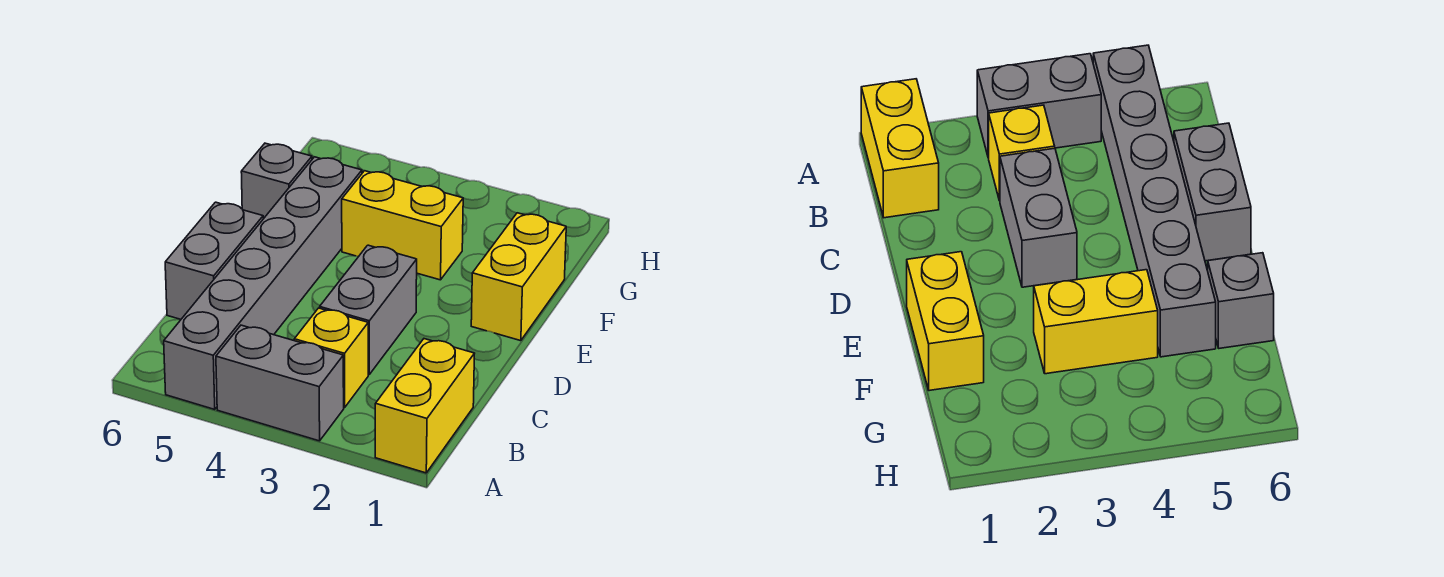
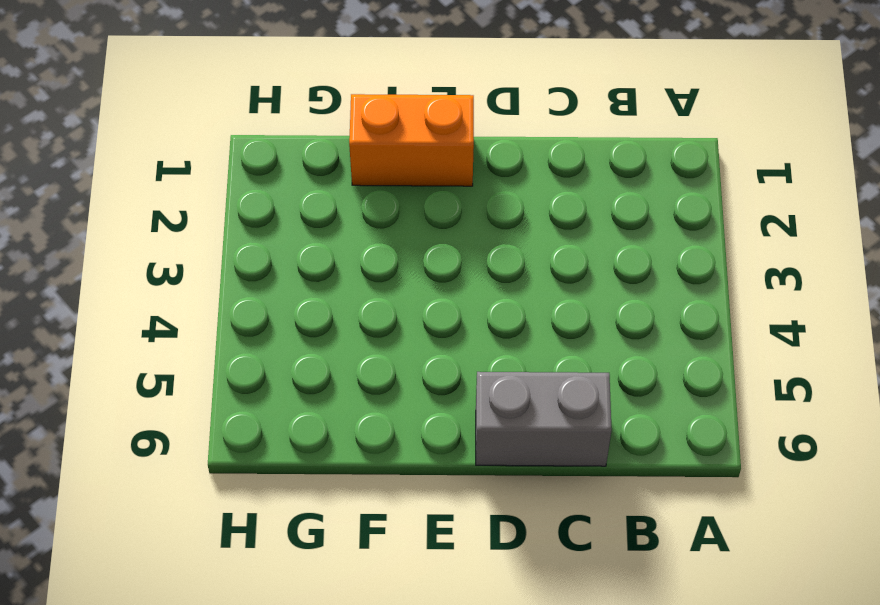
orange brick E1:F1 level 1 -> yellow brick E1:F1 level 1
none -> yellow brick A1:B1 level 1
none -> grey brick A3:A4 level 1

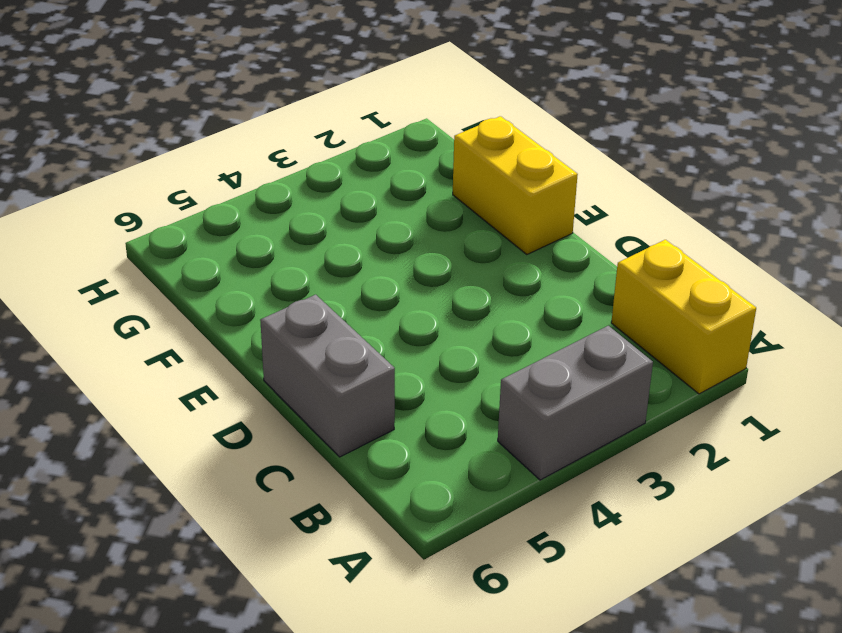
none -> grey brick A5:F5 level 1
none -> yellow brick B3 level 1

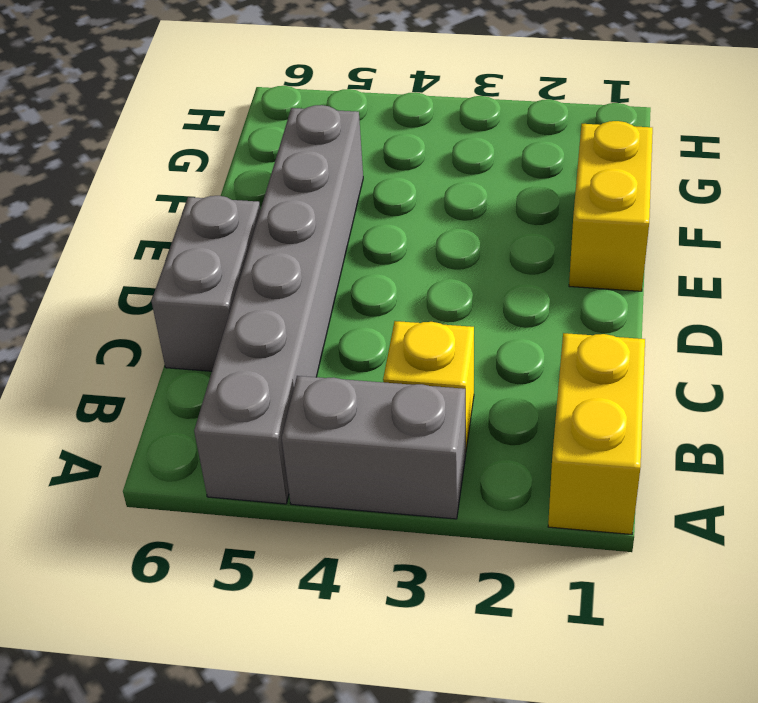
none -> grey brick C3:D3 level 1
none -> yellow brick F3:F4 level 1

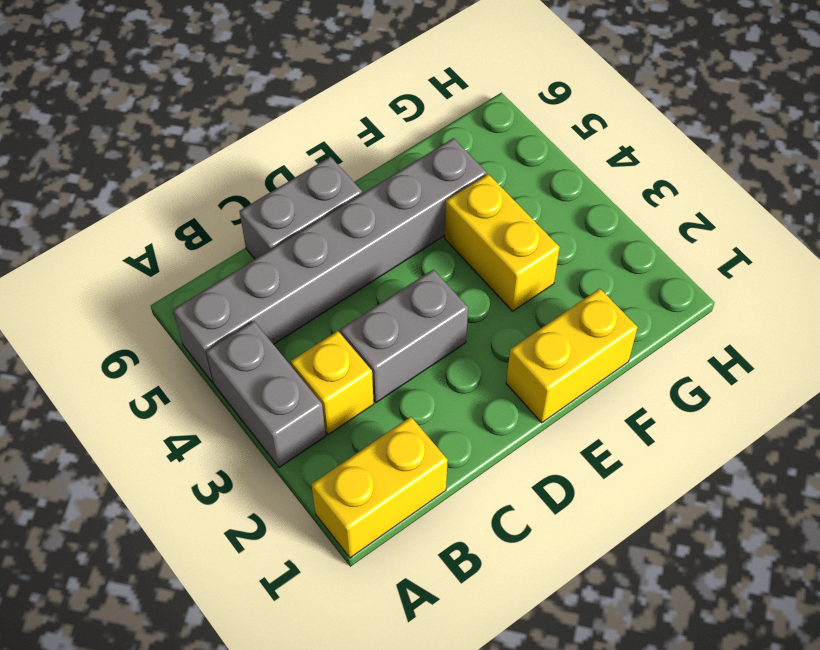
none -> grey brick F6 level 1

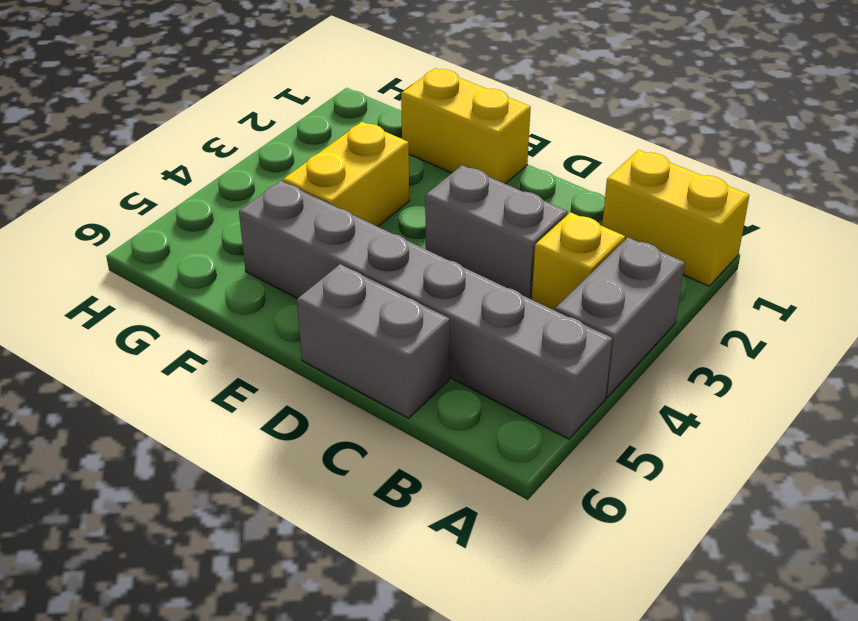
none -> grey brick F6 level 1

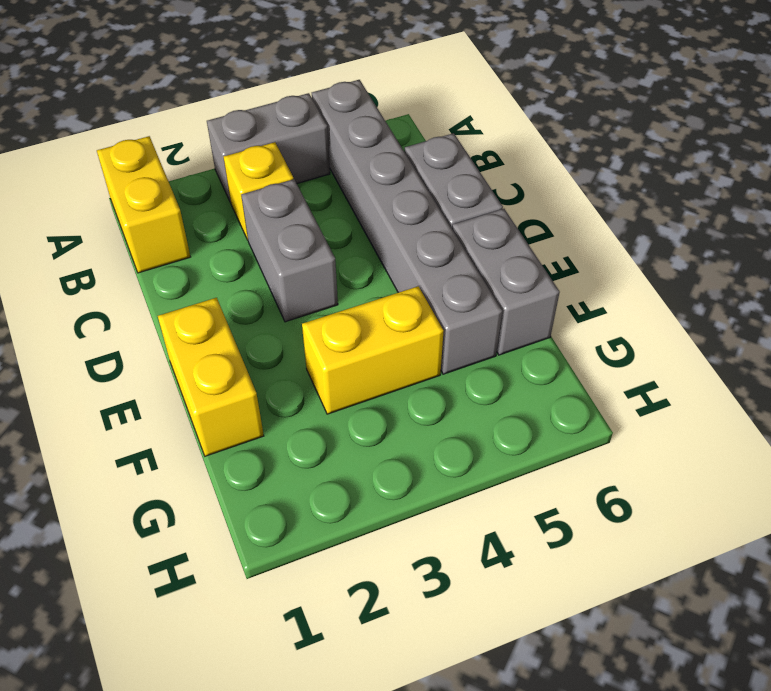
grey brick E6:F6 level 1 -> grey brick F6 level 1

